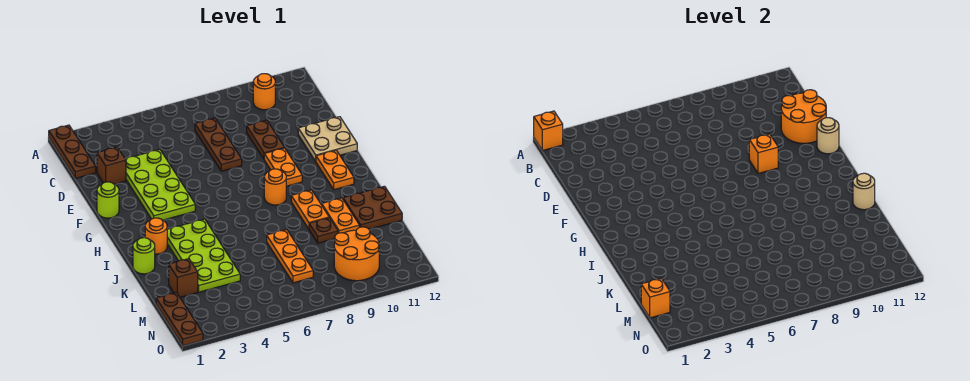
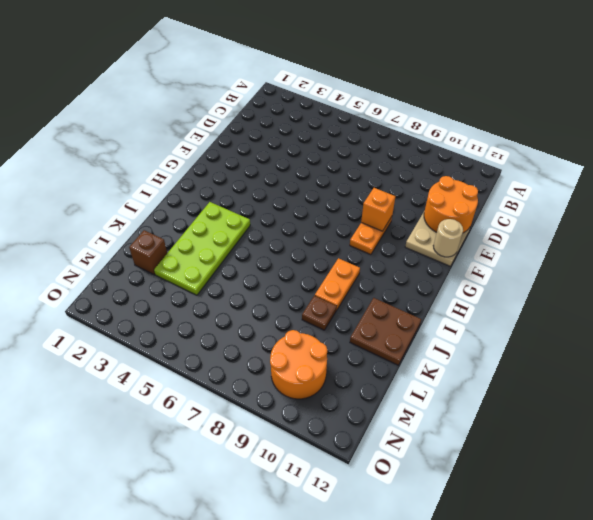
none -> brown plate A1:C1 level 1
none -> orange round brick B10 level 1
none -> brown plate C7:E7 level 1

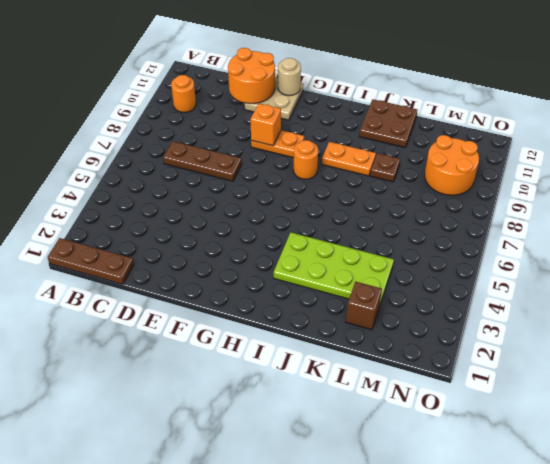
none -> brown brick D2 level 1
none -> lime plate D3:G4 level 1
none -> brown plate D9:E9 level 1

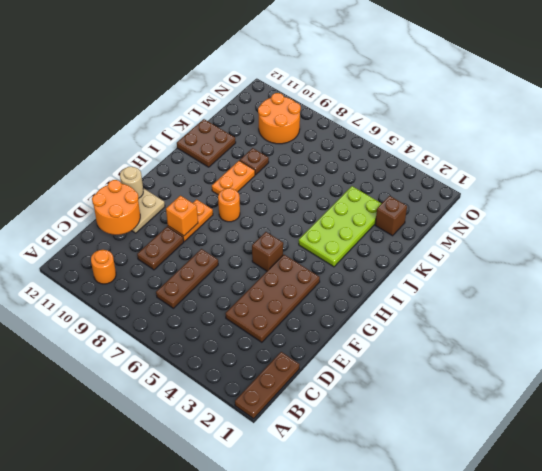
brown plate D3:G4 level 1 -> lime plate D3:G4 level 1
brown brick G5 level 1 -> brown brick D2 level 1
none -> lime round brick F1 level 1
none -> orange plate G11:H11 level 1
none -> orange round brick I2 level 1

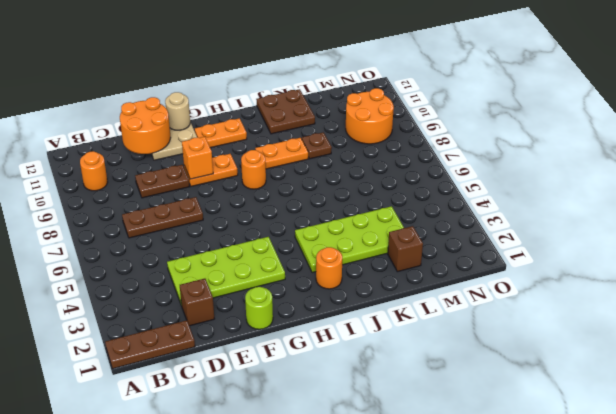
none -> lime round brick J1 level 1
none -> orange plate J10:K10 level 1
none -> orange plate K7:M7 level 1

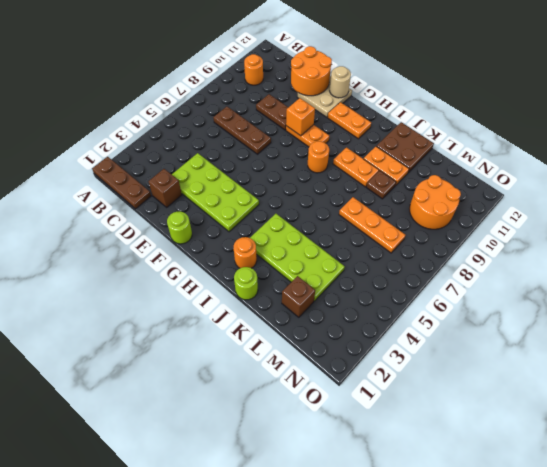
none -> brown plate M1:O1 level 1
none -> orange brick A1 level 2
none -> tan round brick J12 level 2

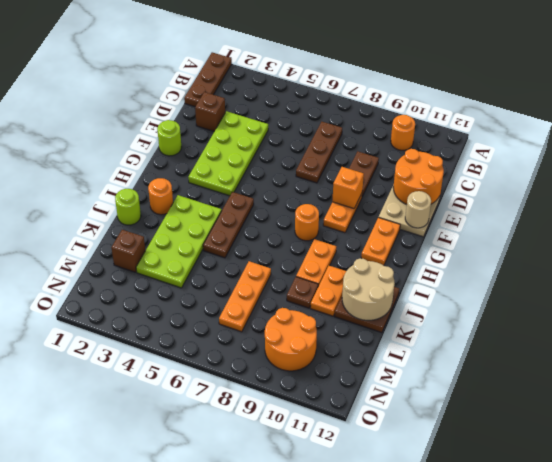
brown plate H5:J5 level 1 -> brown plate M1:O1 level 1
tan round brick J11:K12 level 2 -> tan round brick J12 level 2
none -> orange brick A1 level 2
none -> orange brick M1 level 2

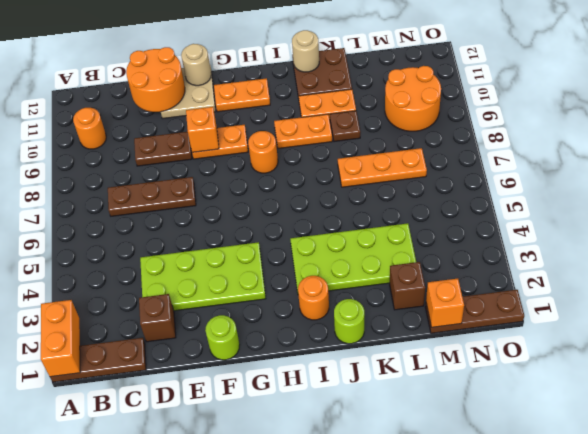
orange brick A1:A2 level 2 -> orange brick A1 level 2

